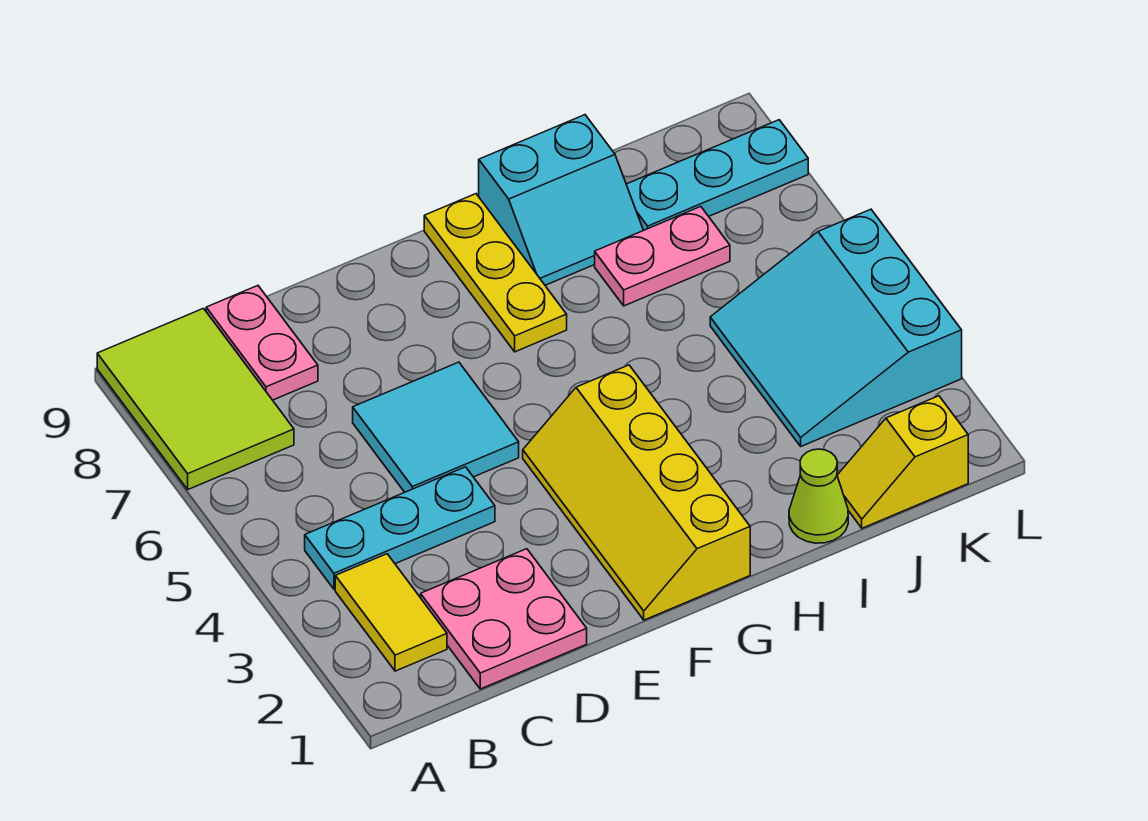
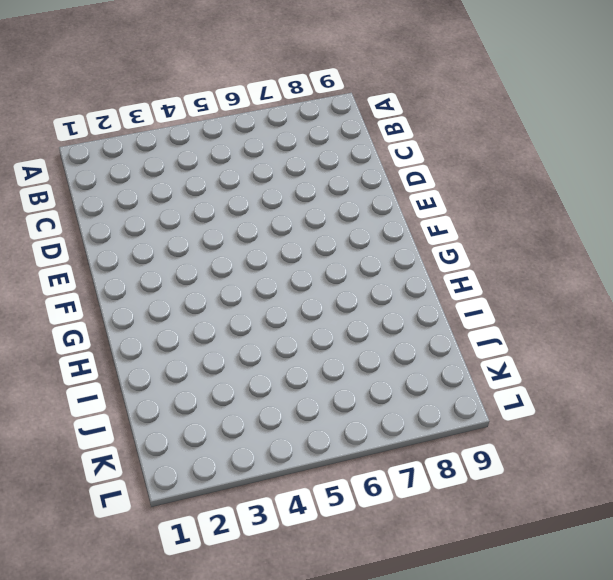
none -> lime tile A7:B9 level 1
none -> yellow tile B2:B3 level 1
none -> cyan plate B4:D4 level 1

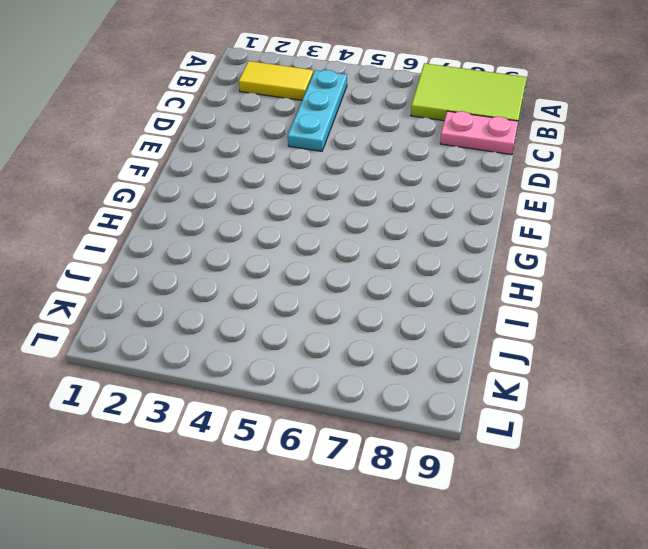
none -> pink plate C1:D2 level 1
none -> cyan tile D5:E6 level 1
none -> yellow slope F1:G4 level 1 top G

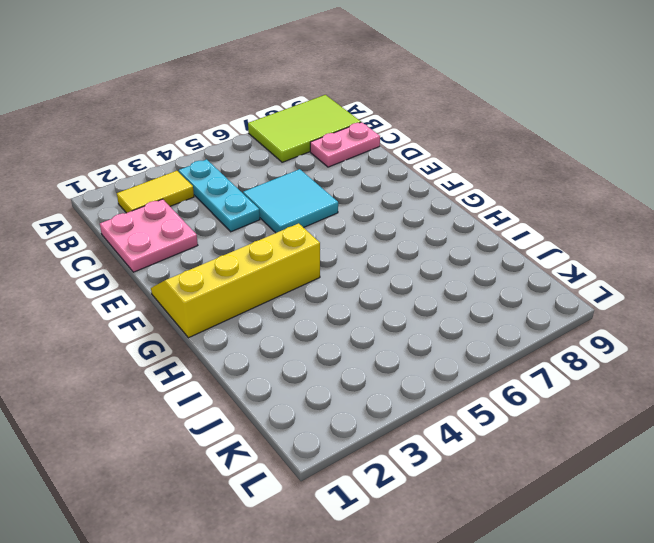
none -> yellow plate G7:G9 level 1
none -> cyan slope H8:I9 level 1 top 9
none -> lime cone I1 level 1

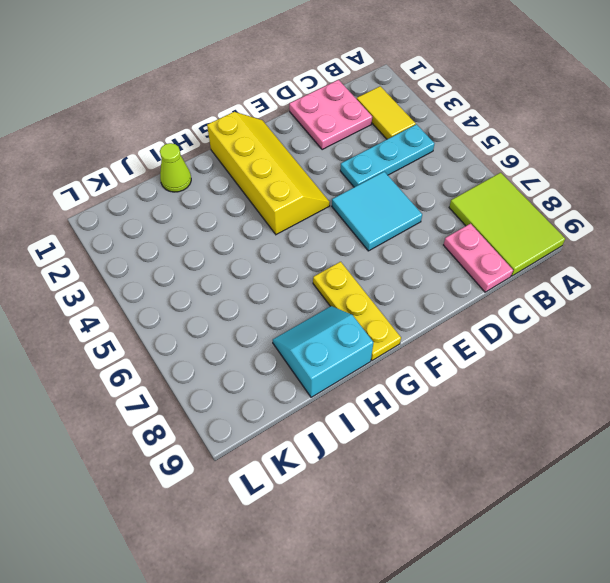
none -> pink plate I7:J7 level 1
none -> yellow slope J1:K1 level 1 top K
none -> cyan slope J3:L5 level 1 top L

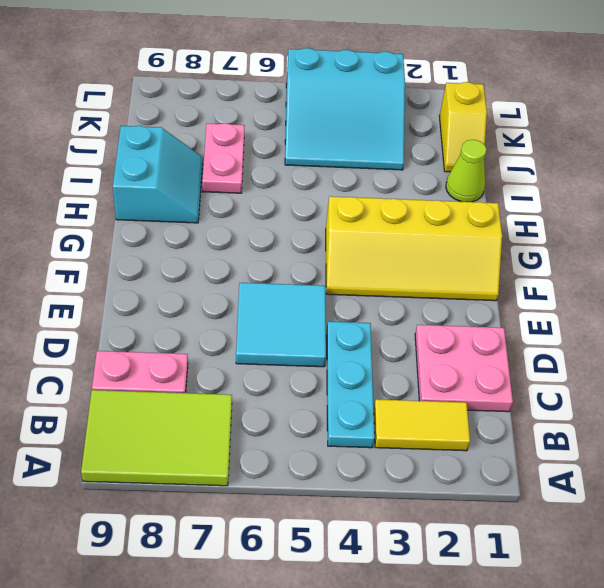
none -> yellow plate G7:G9 level 1
none -> cyan plate J8:L8 level 1

